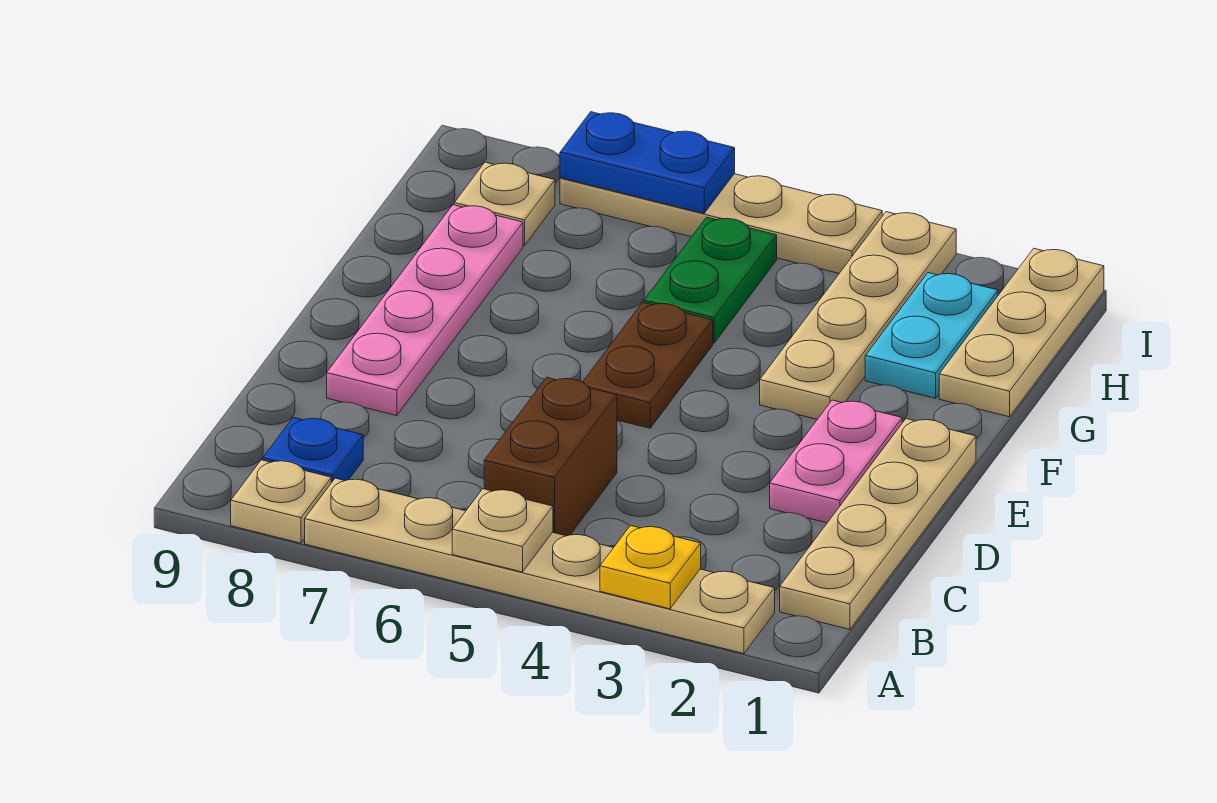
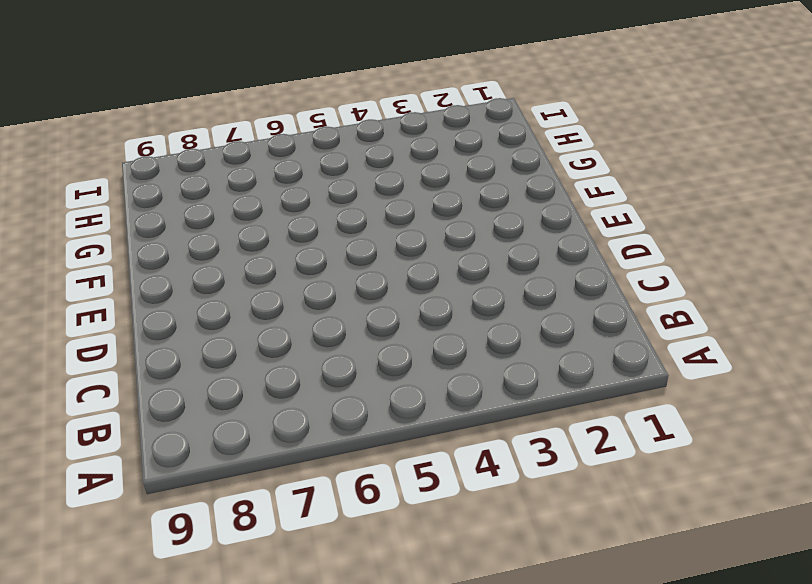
none -> tan plate A2:A7 level 1
none -> tan plate A8 level 1
none -> tan plate B1:E1 level 1

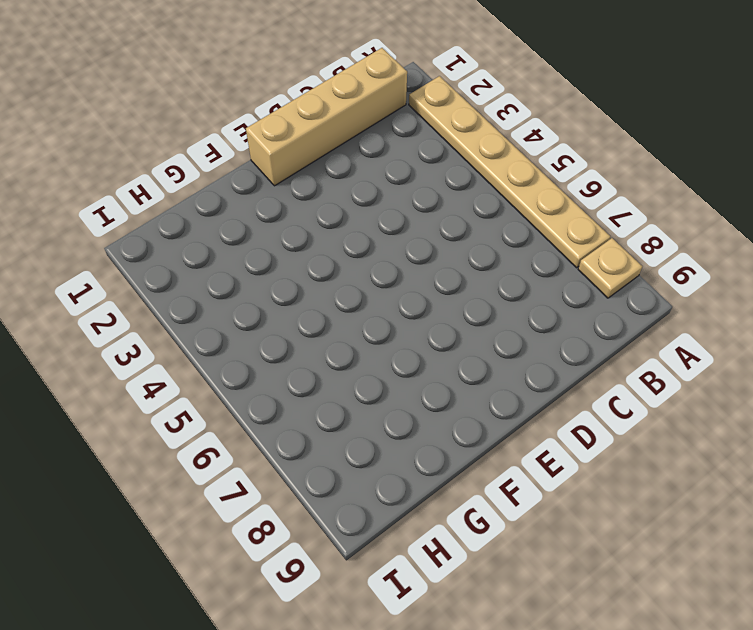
tan brick B1:E1 level 1 -> tan plate B1:E1 level 1
none -> brown brick B5:C5 level 1
none -> blue plate B8 level 1
none -> pink plate D2:E2 level 1

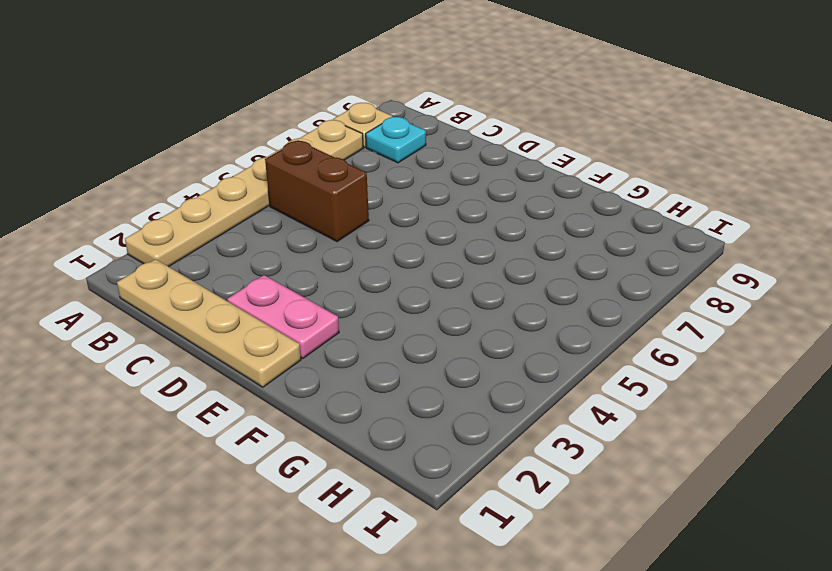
cyan plate B8 level 1 -> blue plate B8 level 1
none -> pink plate D8:G8 level 1
none -> brown plate E5:F5 level 1
none -> tan plate F3:I3 level 1

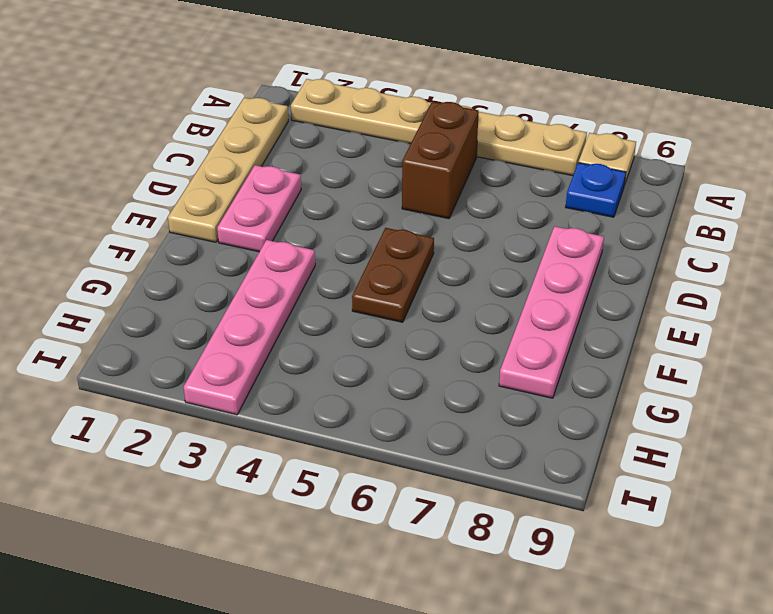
pink plate F3:I3 level 1 -> tan plate F3:I3 level 1
none -> tan plate G1:I1 level 1
none -> cyan plate G2:H2 level 1
none -> green plate G5:H5 level 1

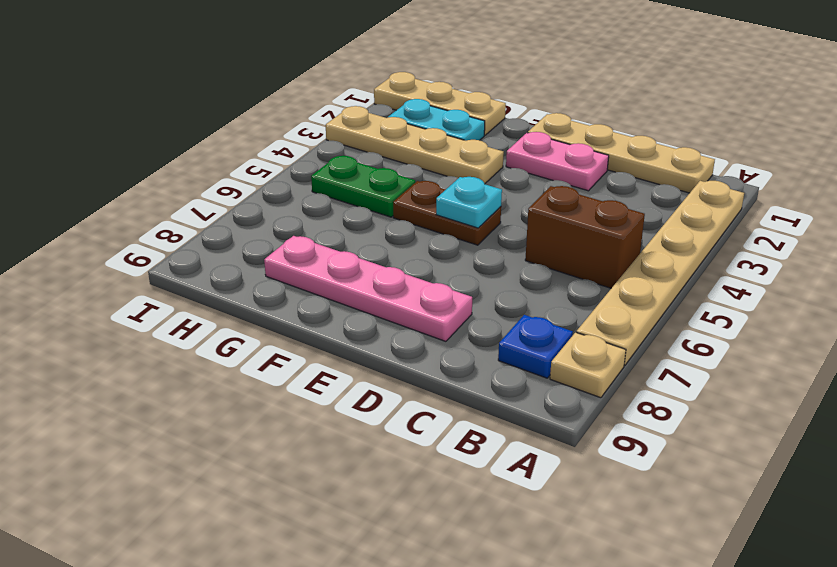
cyan plate E5 level 2 -> none
none -> tan plate H8 level 1
none -> tan plate I4:I7 level 1
none -> yellow plate A3 level 2

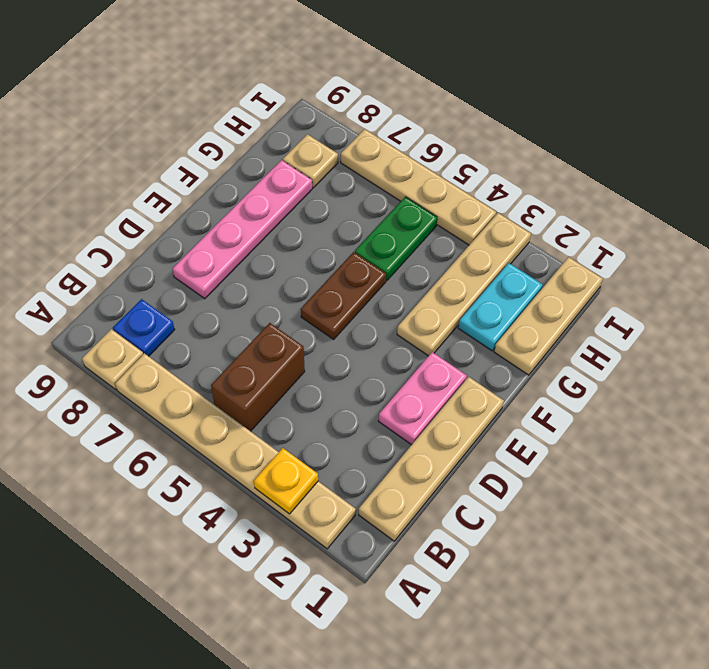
none -> tan plate A5 level 2
none -> blue plate I6:I7 level 2

